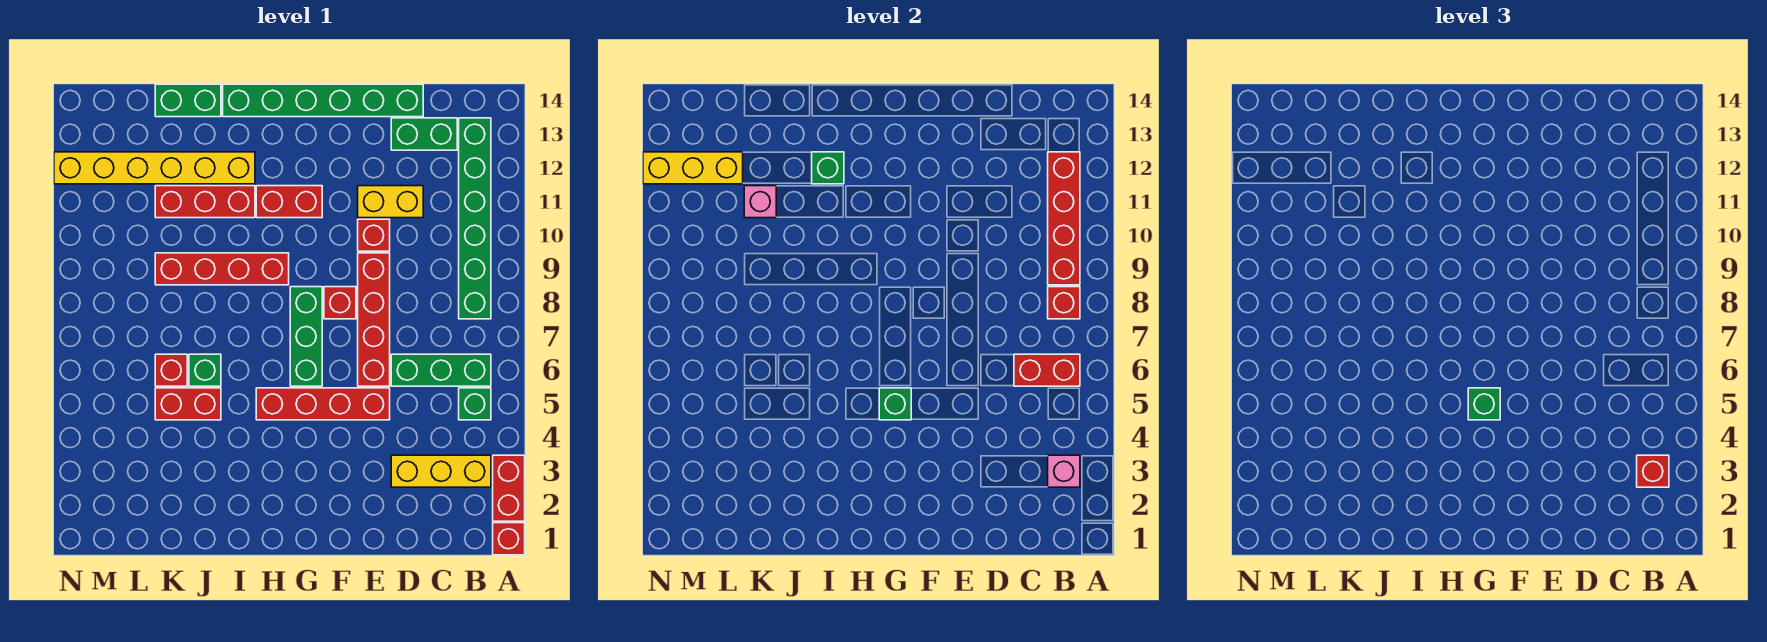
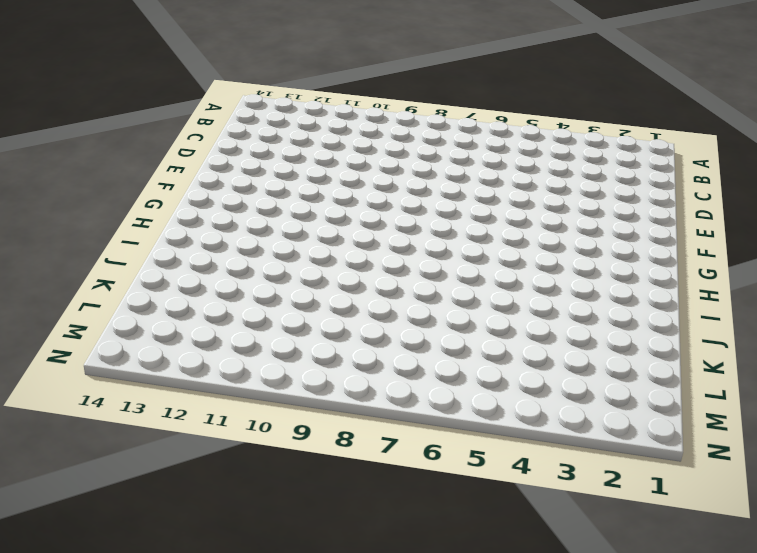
none -> red brick A1 level 1
none -> red brick A2:A3 level 1
none -> yellow brick B3:D3 level 1
none -> green brick B5 level 1

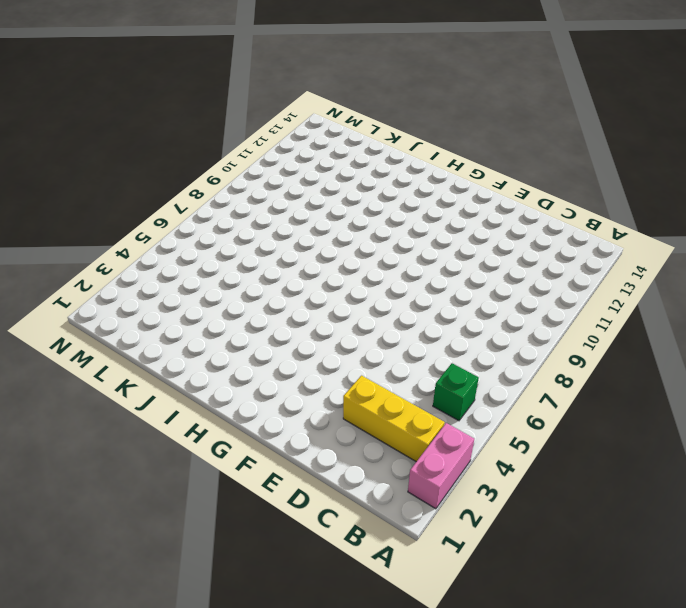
pink brick A2:A3 level 1 -> red brick A2:A3 level 1
none -> red brick A1 level 1
none -> green brick B6:D6 level 1
none -> green brick B8:B13 level 1
none -> green brick C13:D13 level 1

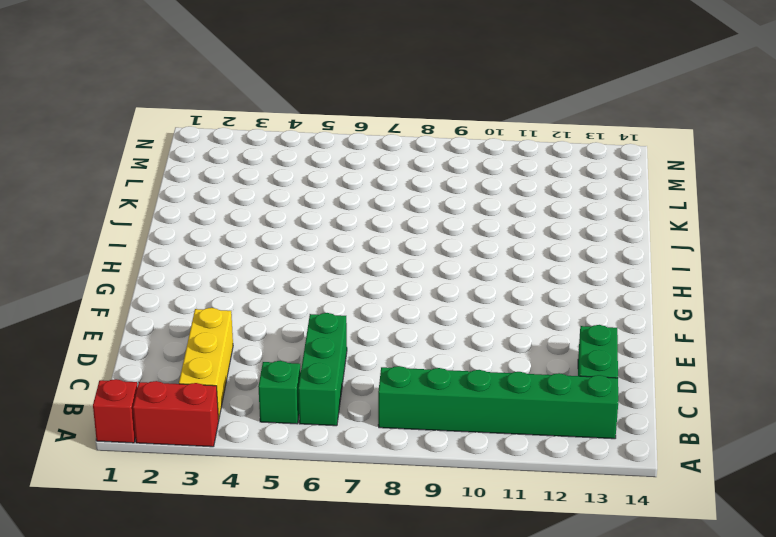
none -> yellow brick D11:E11 level 1
none -> green brick D14:I14 level 1
none -> red brick E5:H5 level 1
none -> red brick E6:E9 level 1

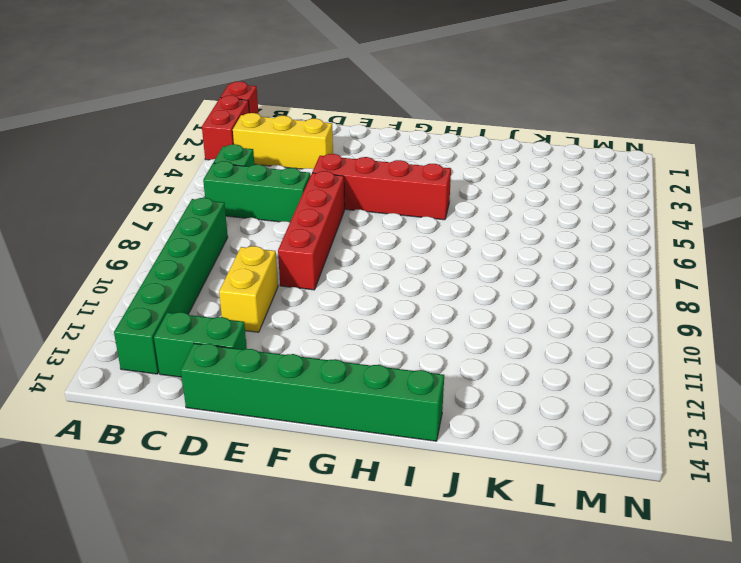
yellow brick D10:D11 level 1 -> yellow brick D11:E11 level 1
none -> red brick E10 level 1
none -> red brick F8 level 1
none -> green brick G6:G8 level 1
none -> red brick G11:H11 level 1

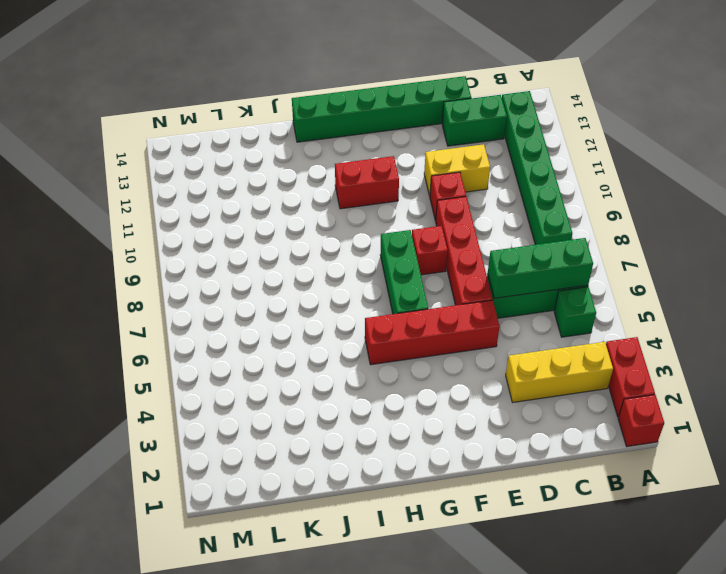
green brick B6:D6 level 2 -> red brick B6:C6 level 2
none -> red brick H9:K9 level 1
none -> red brick I11:K11 level 1
none -> yellow brick I12:N12 level 1
none -> red brick J5:K5 level 1

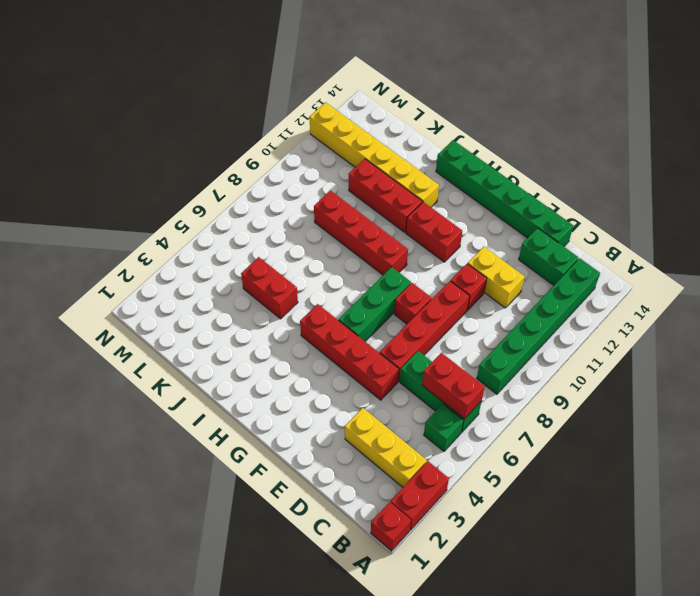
none -> green brick J6 level 1
none -> green brick J14:K14 level 1
none -> red brick K6 level 1
none -> pink brick B3 level 2

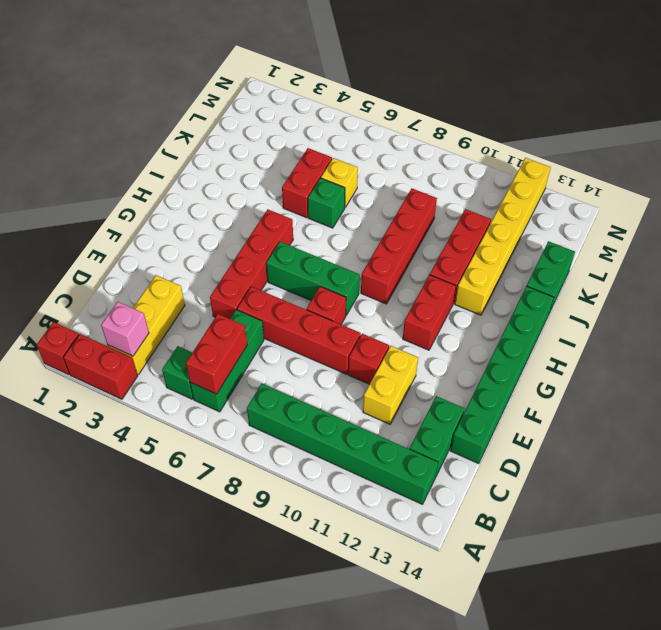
yellow brick K6 level 1 -> red brick K6 level 1
none -> red brick B8 level 2
none -> red brick B9:B12 level 2
none -> green brick G5 level 2
none -> green brick I12 level 2

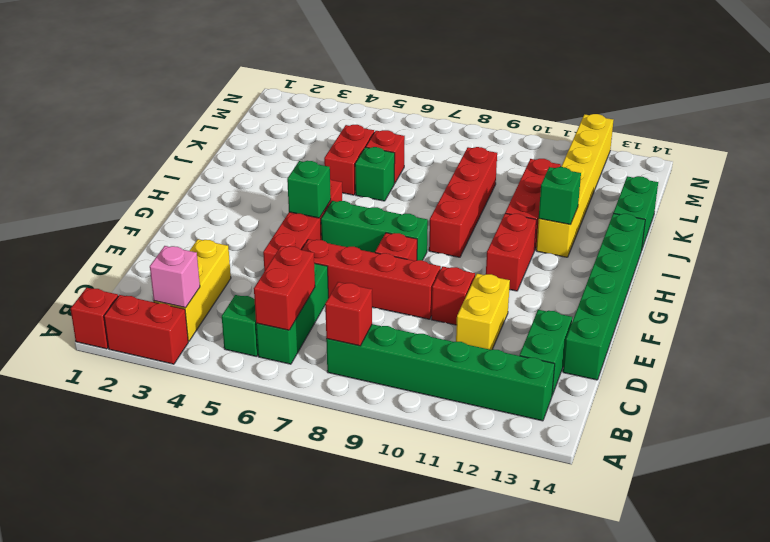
none -> red brick B9:B12 level 2
none -> pink brick K11 level 2
none -> yellow brick L12:N12 level 2
none -> red brick B3 level 3

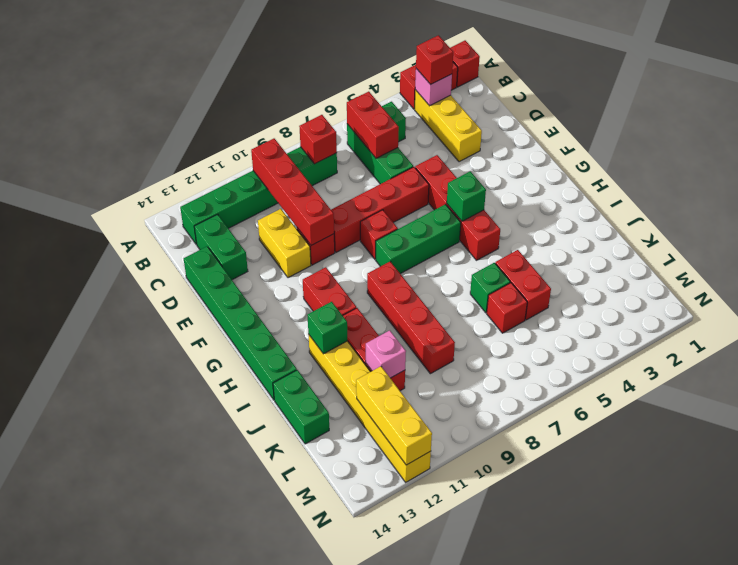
red brick B10:E10 level 2 -> red brick B9:B12 level 2
none -> green brick G5 level 3

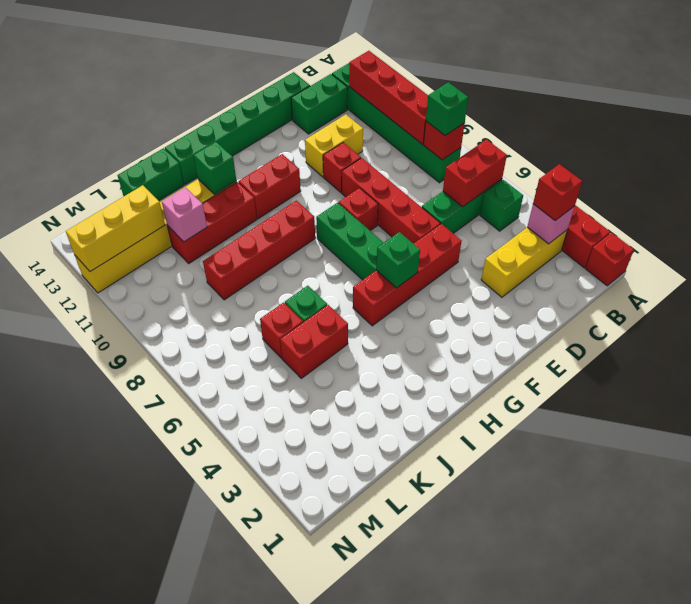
green brick B8 level 3 -> green brick G5 level 3

